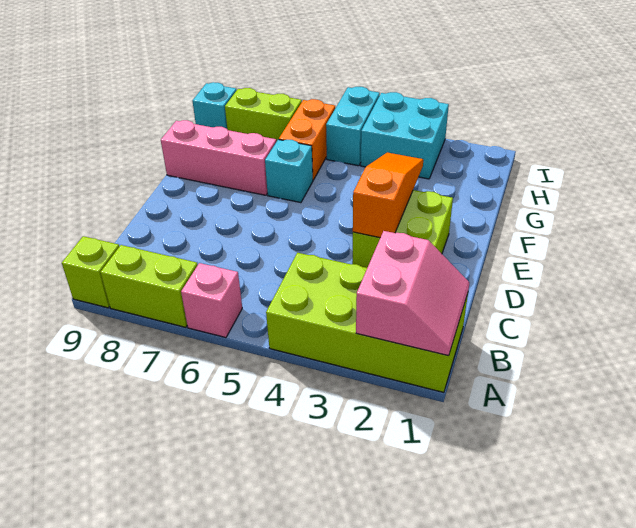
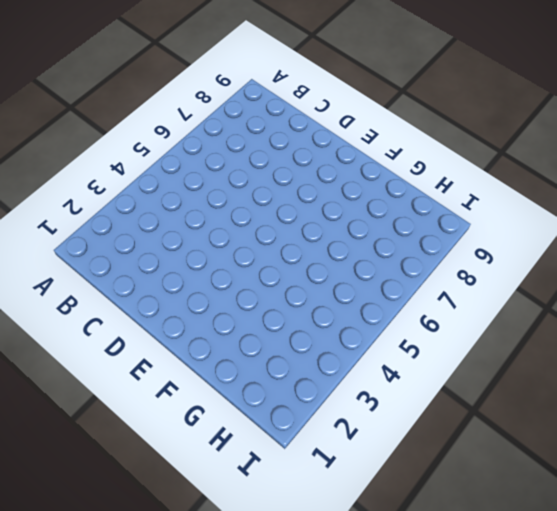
none -> lime brick A1:B4 level 1
none -> pink brick A6 level 1
none -> lime brick A7:A8 level 1

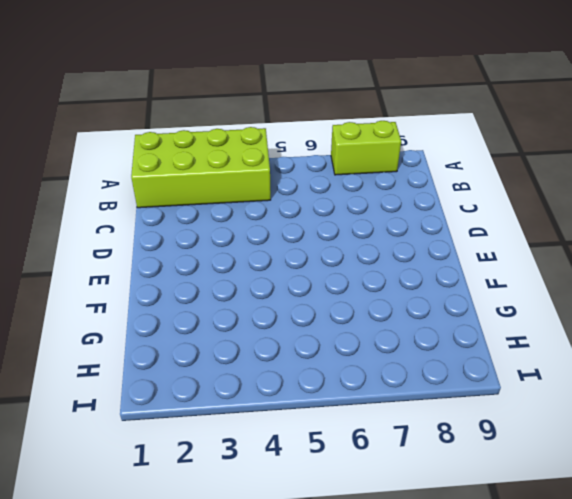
none -> pink brick A6 level 1
none -> lime brick A9 level 1
none -> lime brick D2:E3 level 1

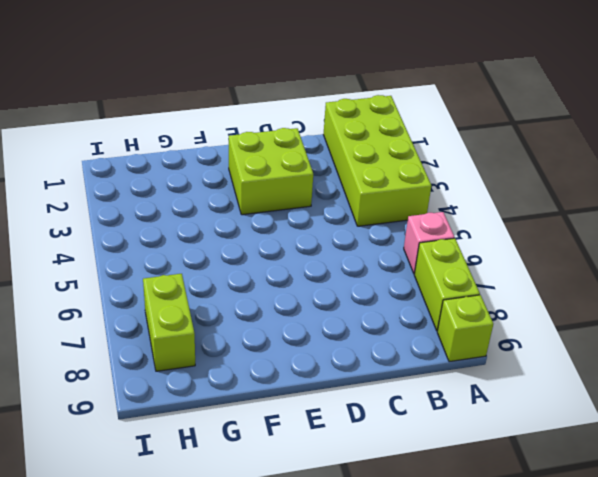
none -> cyan brick F6 level 1
none -> pink brick F7:F9 level 1
none -> orange brick G6:H6 level 1

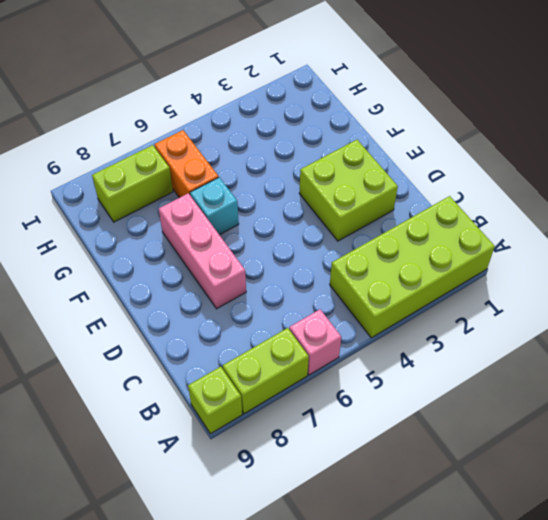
pink brick D7:F7 level 1 -> pink brick F7:F9 level 1
none -> cyan brick H3:I4 level 1
none -> cyan brick H5:I5 level 1
none -> cyan brick H9 level 1

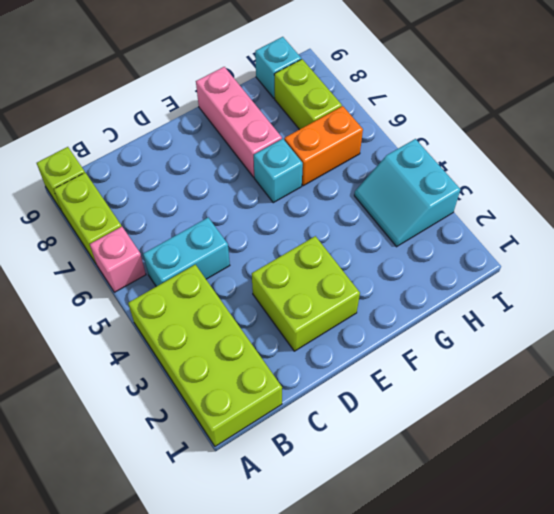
cyan brick B5:C5 level 1 -> cyan brick H5:I5 level 1
cyan slope H3:I4 level 1 top I -> cyan brick H3:I4 level 1
none -> pink slope A1:B2 level 2 top 2
none -> orange slope D3:F3 level 2 top D

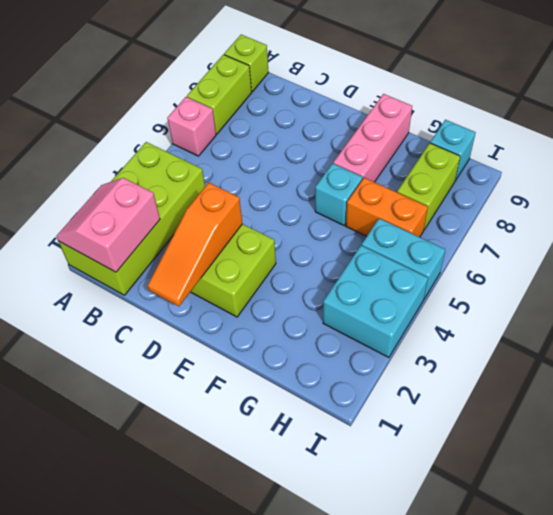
pink slope A1:B2 level 2 top B -> pink slope A1:B2 level 2 top 2
orange slope D1:D3 level 2 top 3 -> orange slope D3:F3 level 2 top D

